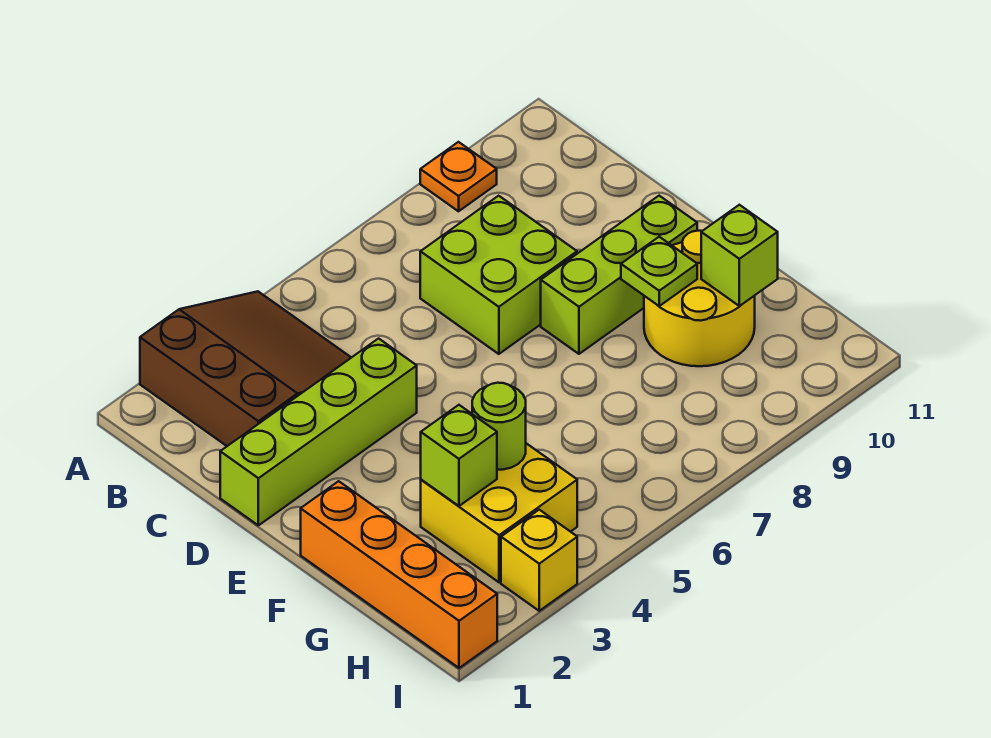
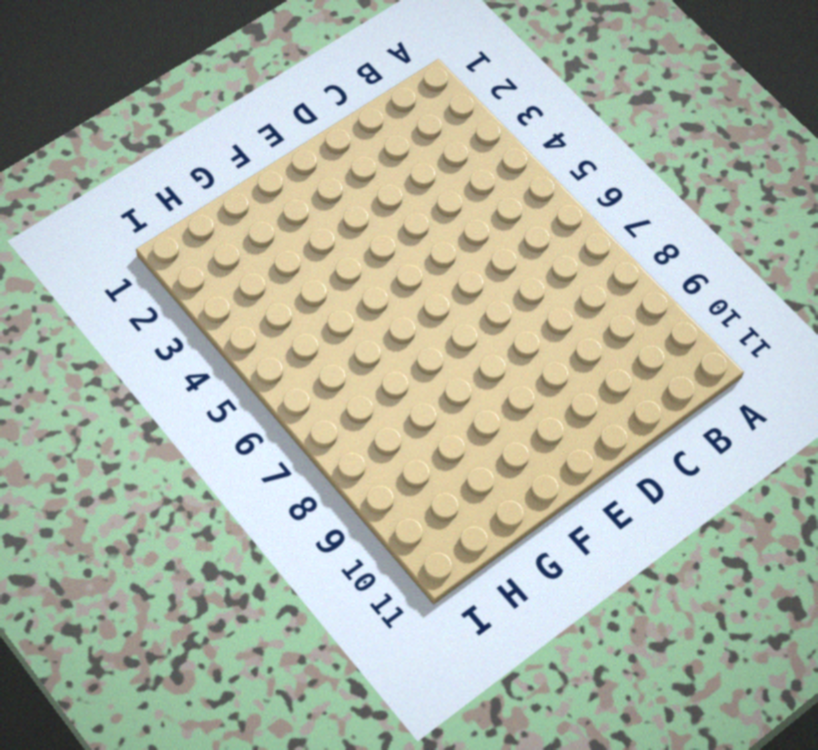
none -> brown slope A2:C4 level 1 top 2
none -> orange plate A9 level 1
none -> lime brick C7:D8 level 1

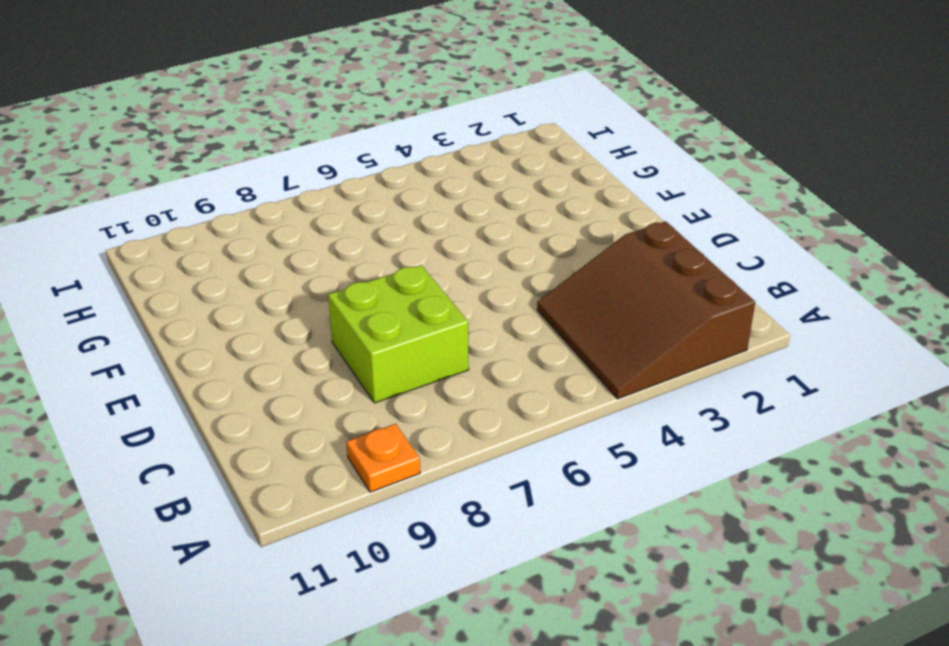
none -> lime brick D1:D4 level 1
none -> lime brick E8:E10 level 1
none -> orange brick F1:I1 level 1

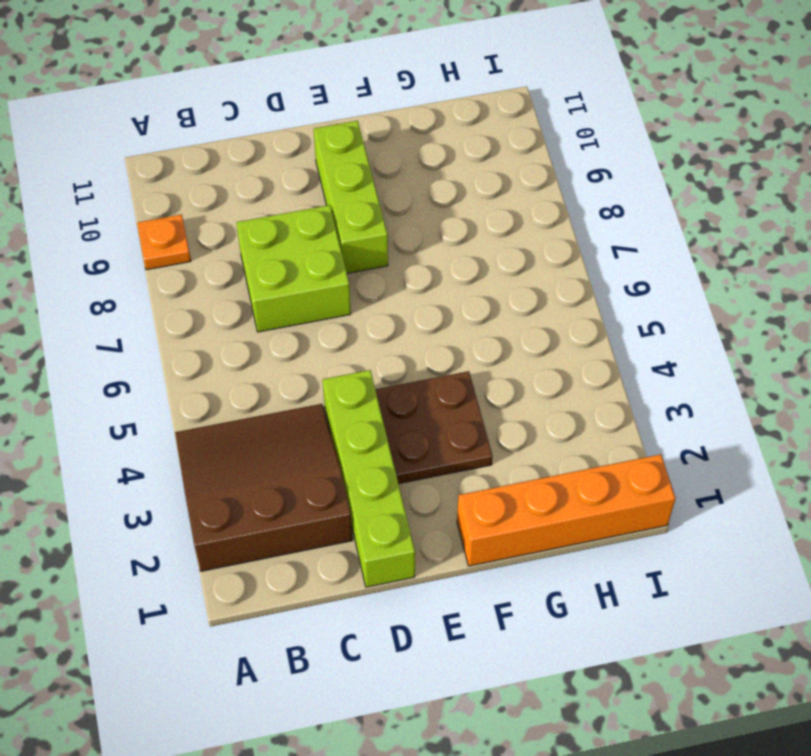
brown plate E3:F4 level 1 -> none
none -> yellow round brick F9:G10 level 1
none -> yellow brick G3:H4 level 1
none -> yellow brick I3 level 1

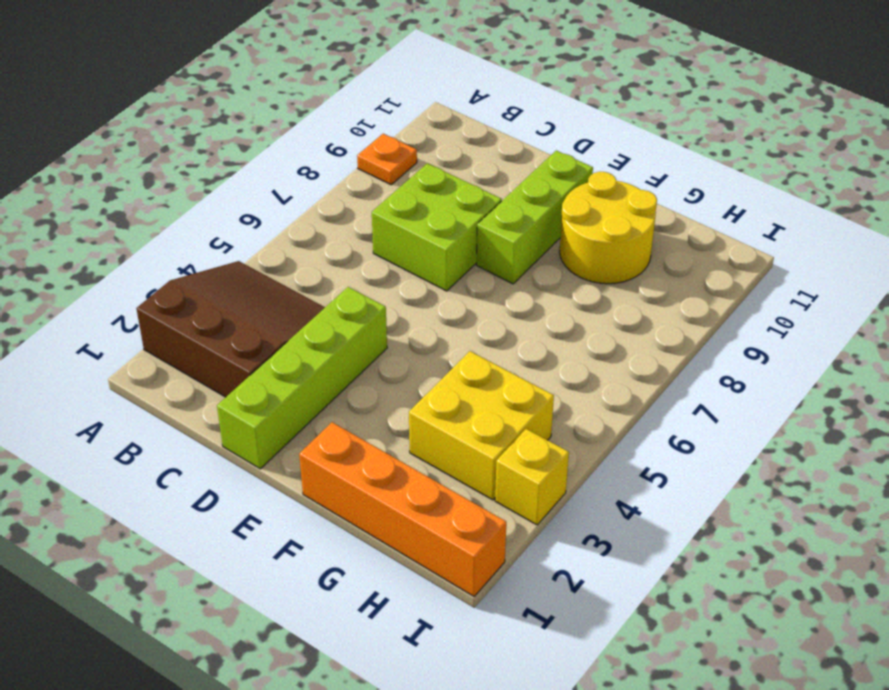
none -> lime plate F9 level 2
none -> lime brick G3 level 2
none -> lime round brick G4 level 2

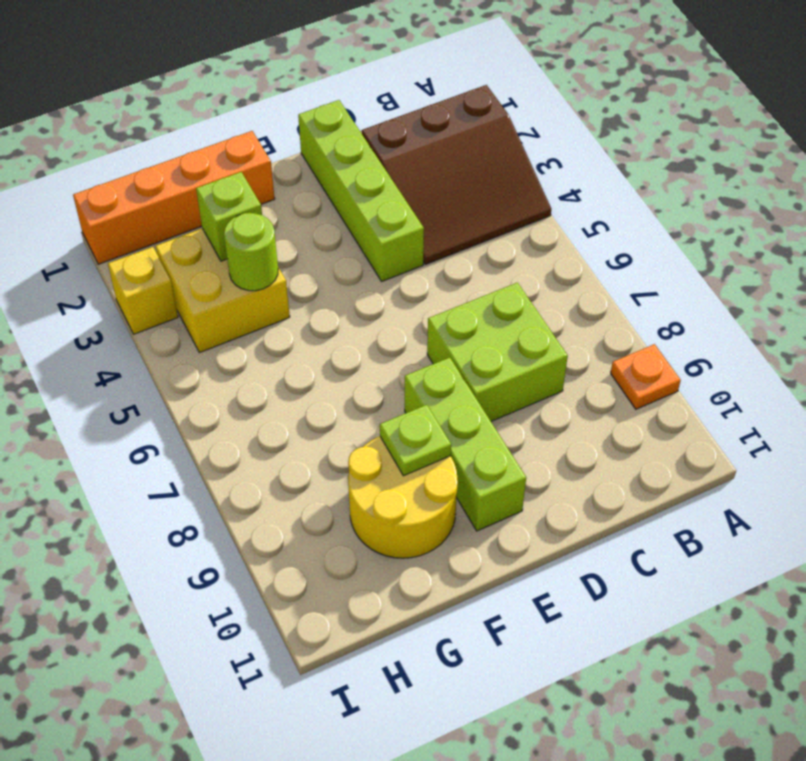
none -> lime brick G10 level 2

